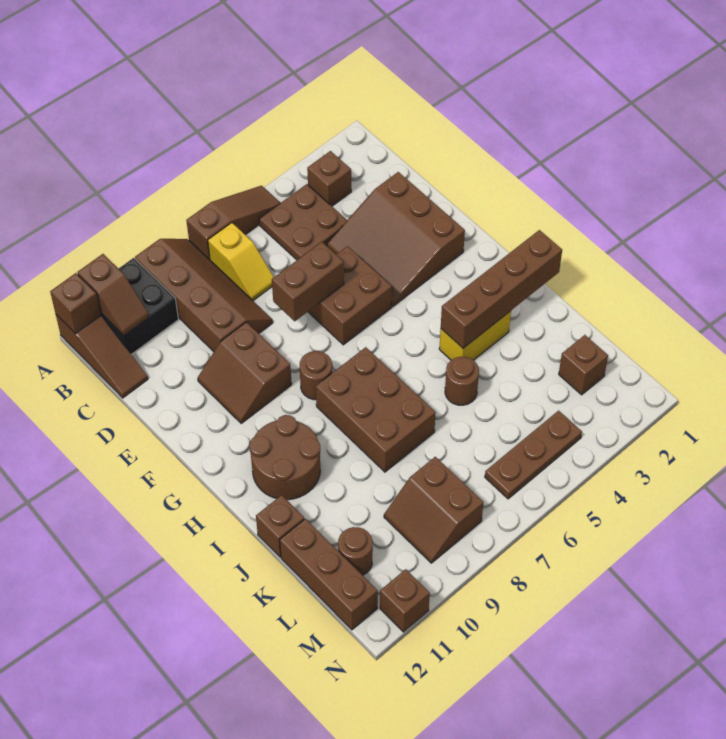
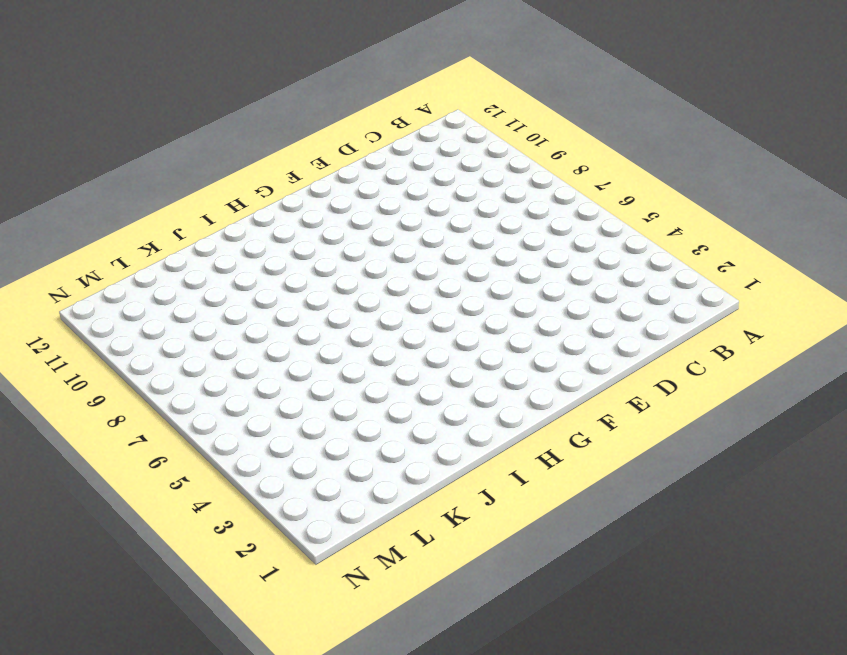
none -> brown slope A5:A7 level 1 top 7
none -> brown slope A8:D9 level 1 top 9
none -> black brick A10:B11 level 1

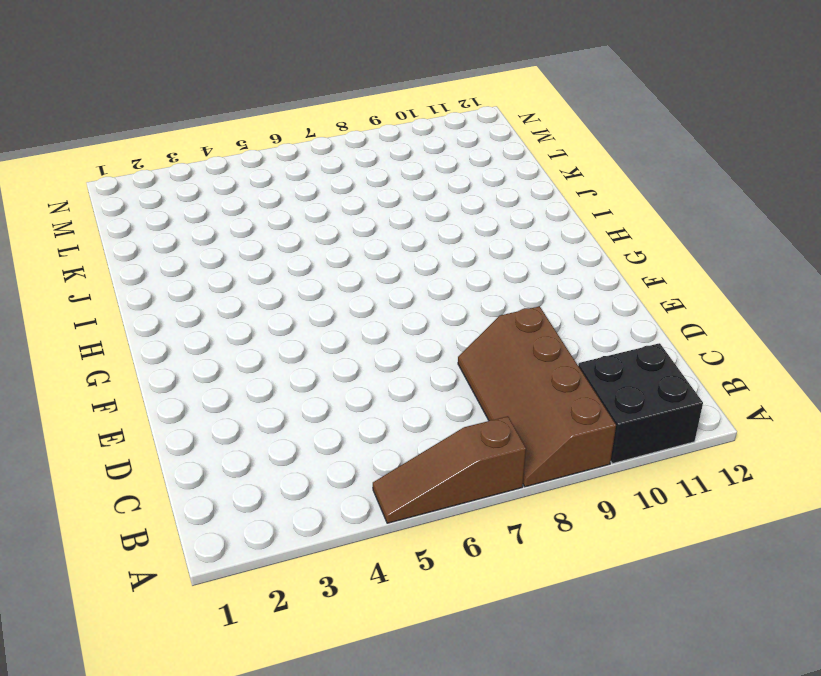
none -> brown slope A12:C12 level 1 top A
none -> brown brick B3 level 1
none -> brown plate B4:C5 level 1

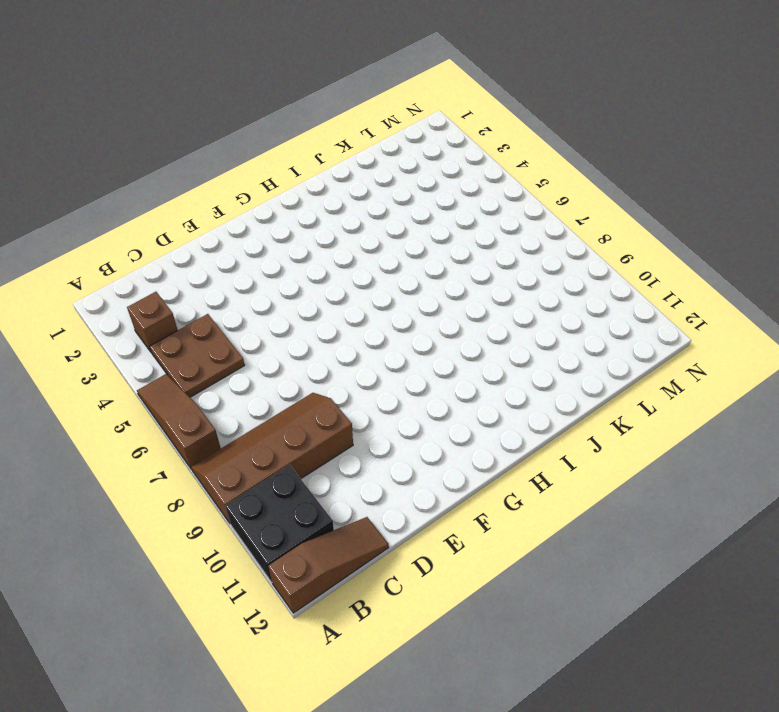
none -> yellow slope B7:C7 level 1 top B
none -> brown slope D2:F4 level 1 top 2
none -> brown brick E5:F6 level 1

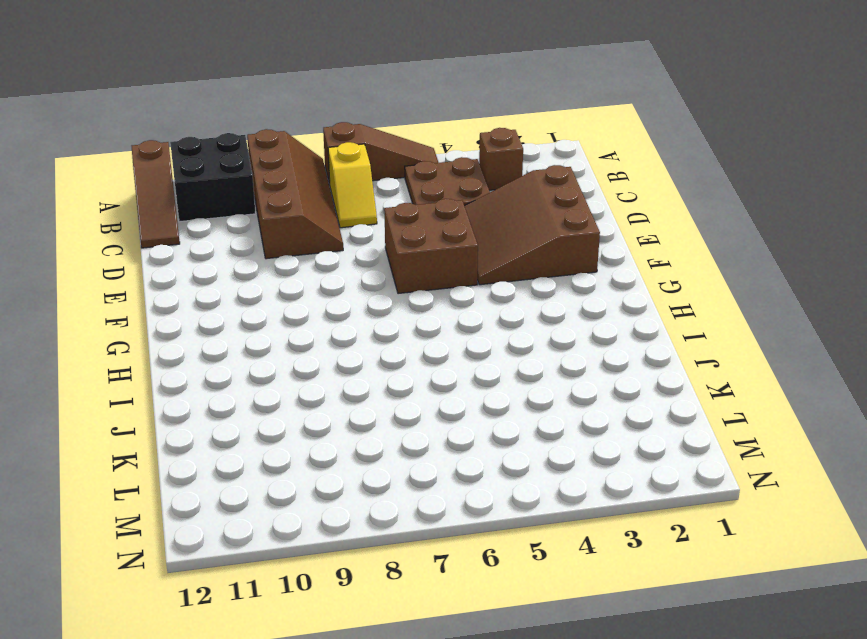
none -> brown slope E9:F10 level 1 top 9
none -> brown round brick G8 level 1
none -> brown brick H7:J8 level 1

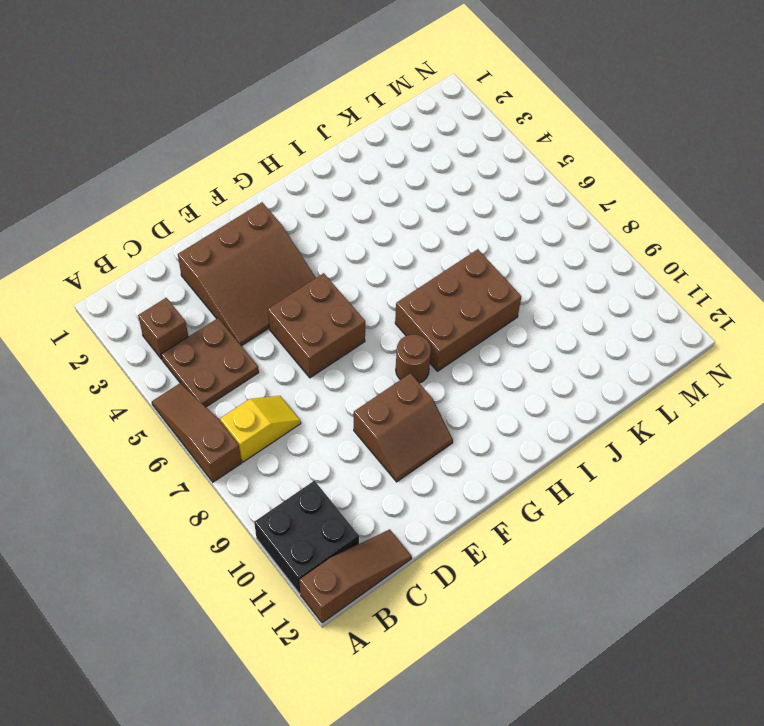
none -> brown slope A8:D9 level 1 top 9
none -> brown round brick H10:I11 level 1
none -> yellow brick I3:I4 level 1

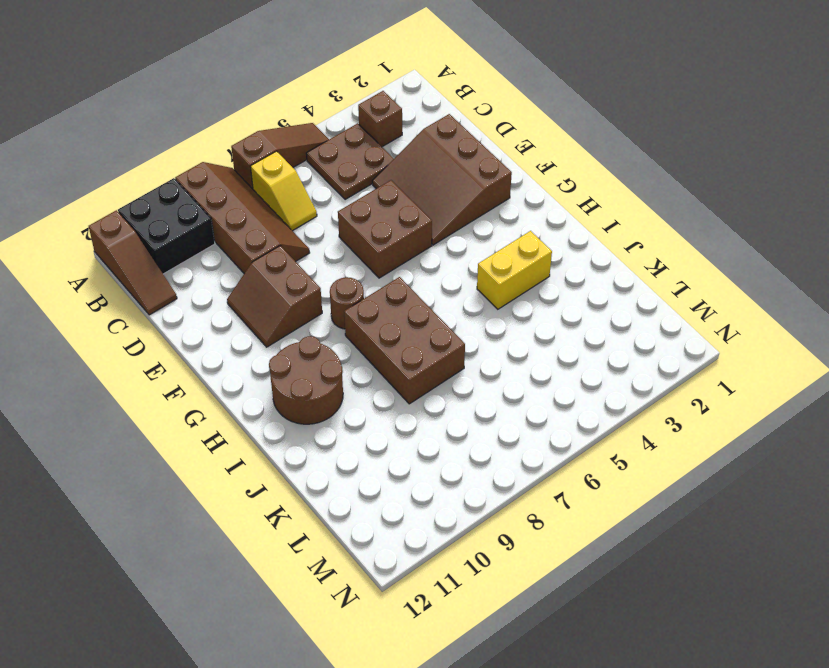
none -> brown round brick J5 level 1
none -> brown brick J12 level 1
none -> brown brick K12:M12 level 1

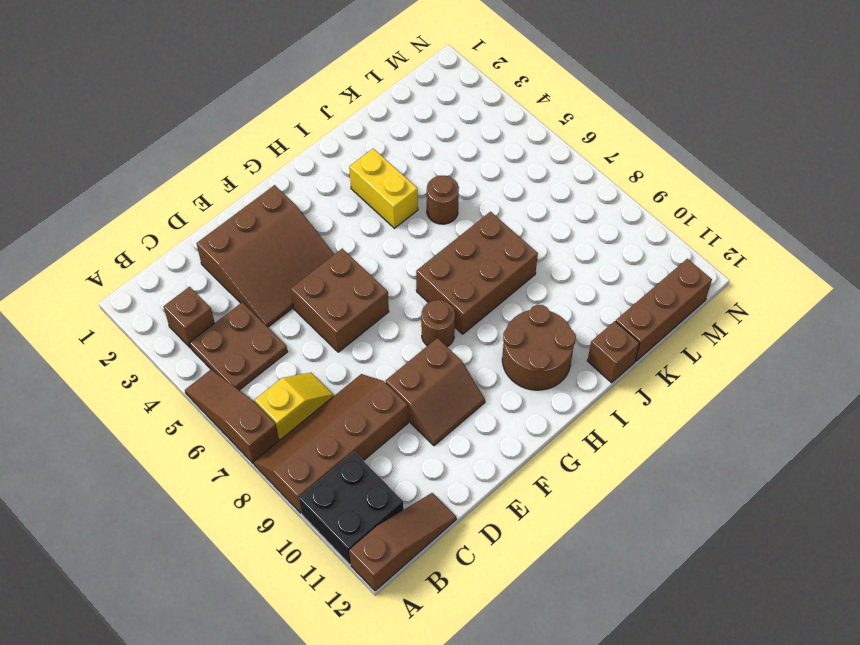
none -> brown brick L2 level 1
none -> brown slope L8:M9 level 1 top 8
none -> brown round brick L11 level 1

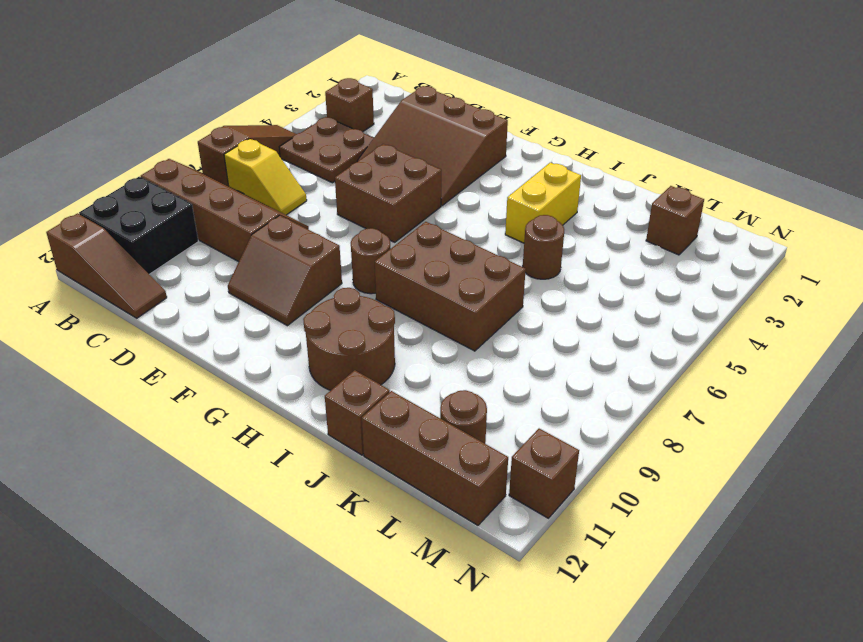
none -> brown slope L8:M9 level 1 top 8
none -> brown plate M4:M6 level 1
none -> brown slope A11:B11 level 2 top A

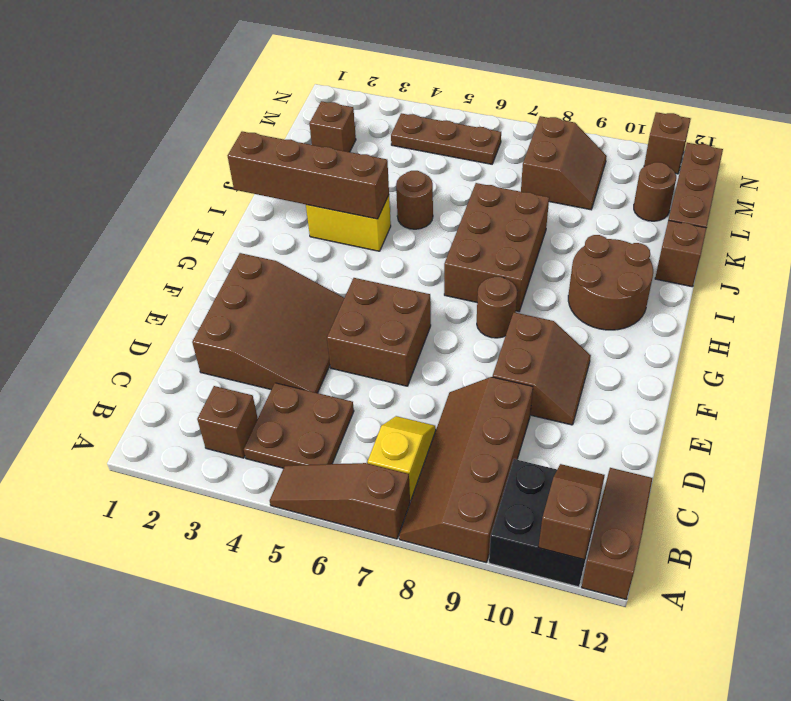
none -> brown brick A12 level 2
none -> brown brick E6:E7 level 2

